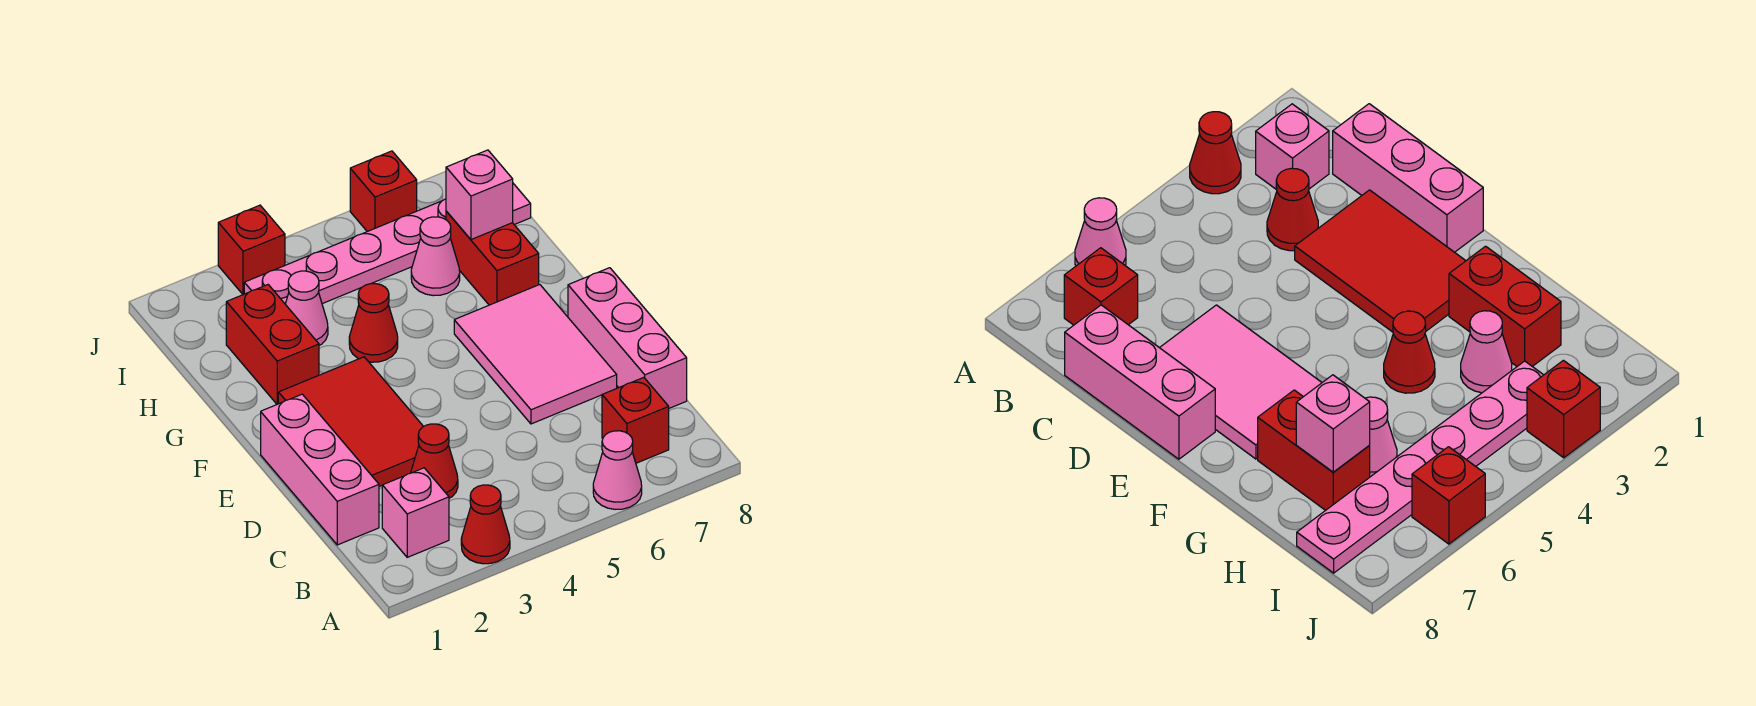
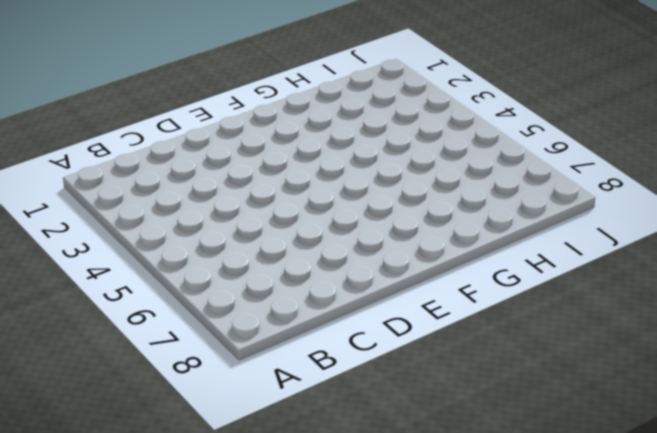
none -> red cone A3 level 1
none -> pink cone A6 level 1
none -> pink brick B2 level 1

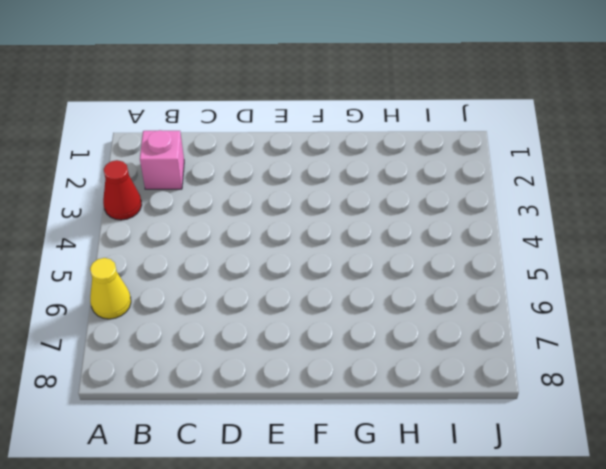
yellow cone A6 level 1 -> pink cone A6 level 1
none -> red brick B7 level 1
none -> pink brick C1:E1 level 1
none -> red cone C3 level 1

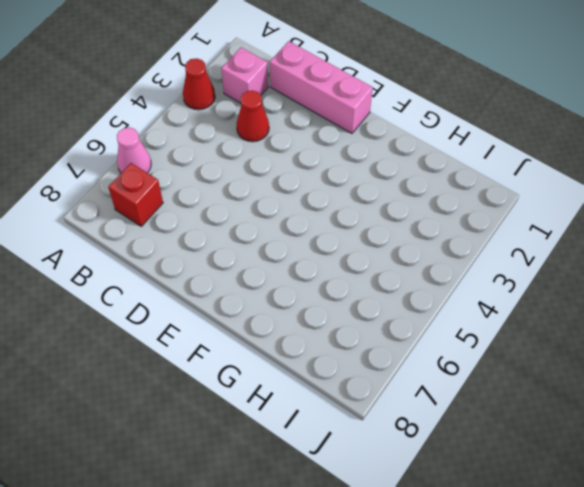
none -> pink brick C8:E8 level 1
none -> red tile D2:F3 level 1
none -> pink tile D6:F7 level 1

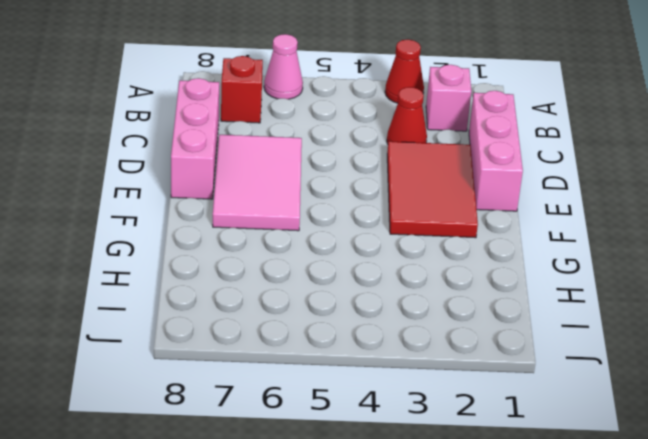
none -> red brick G2:H2 level 1
none -> red cone G4 level 1
none -> red brick G7:H7 level 1

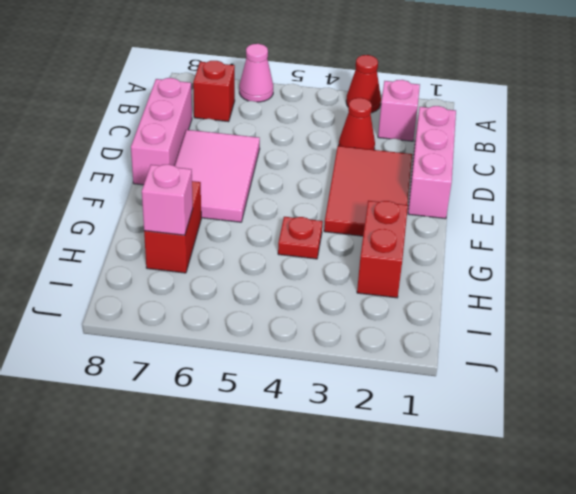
red plate G4 level 1 -> red cone G4 level 1
none -> pink cone H3 level 1
none -> pink cone H6 level 1
none -> pink plate I3:I8 level 1

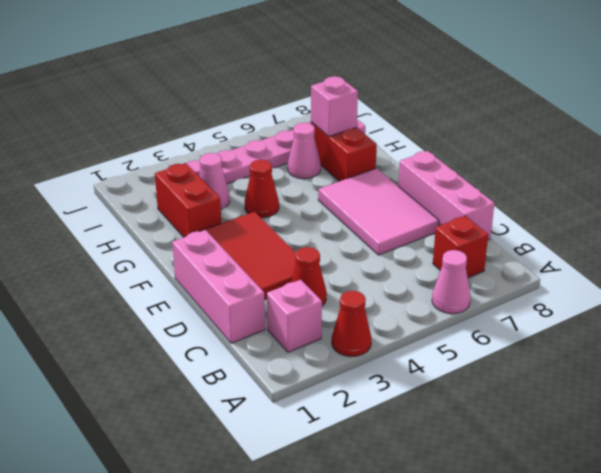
none -> red brick J3 level 1
none -> red brick J6 level 1

